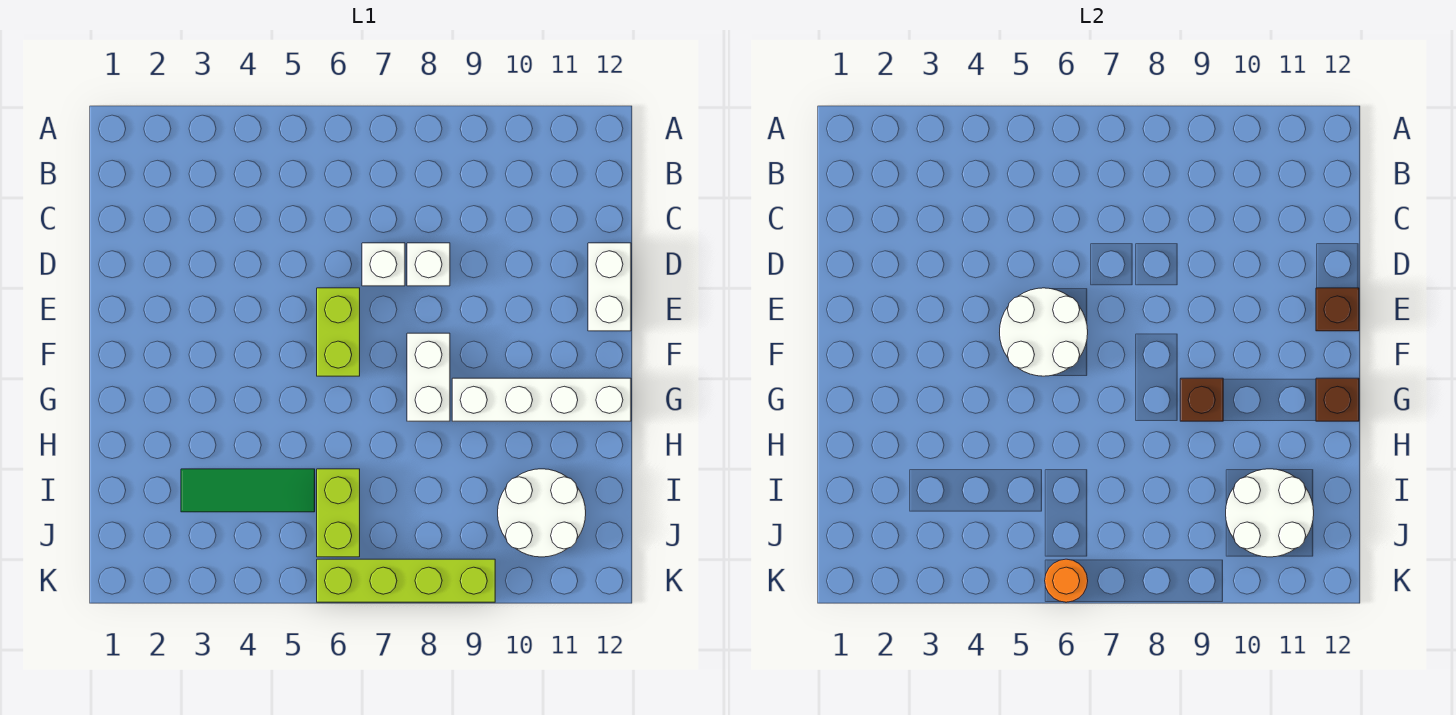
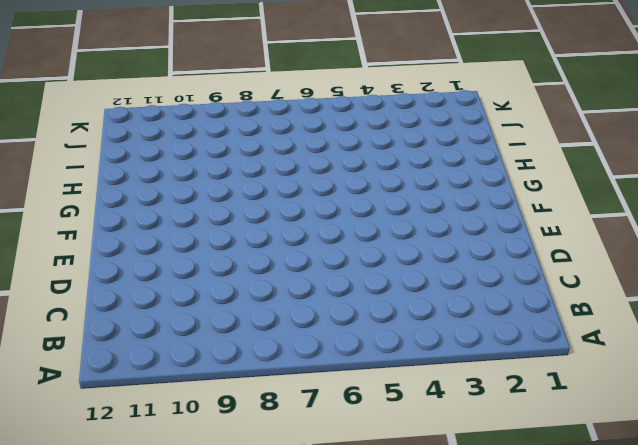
none -> white brick D7 level 1
none -> white brick D8 level 1
none -> white brick D12:E12 level 1

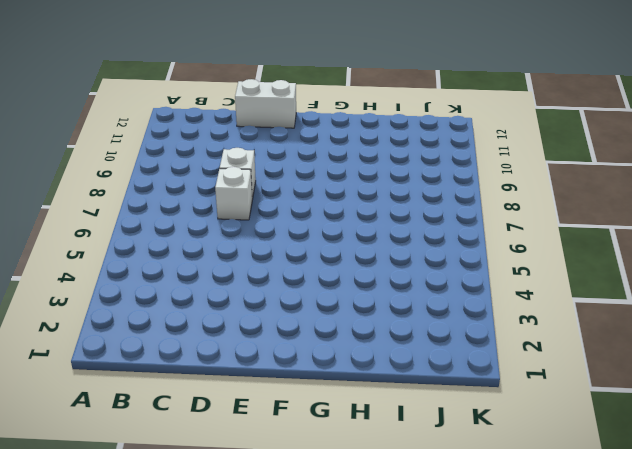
none -> lime brick E6:F6 level 1
none -> white brick F8:G8 level 1
none -> white brick G9:G12 level 1

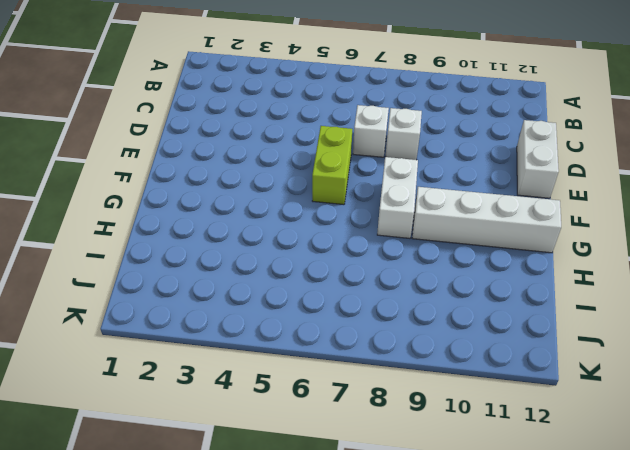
none -> green tile I3:I5 level 1
none -> lime brick I6:J6 level 1
none -> white round brick I10:J11 level 1

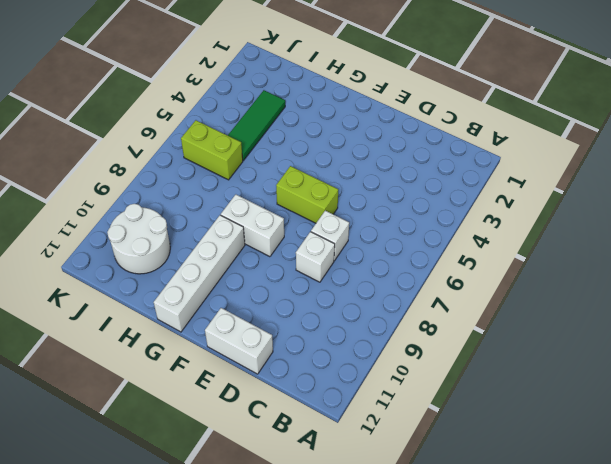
none -> lime brick K6:K9 level 1
none -> white round brick E5:F6 level 2
none -> brown brick E12 level 2

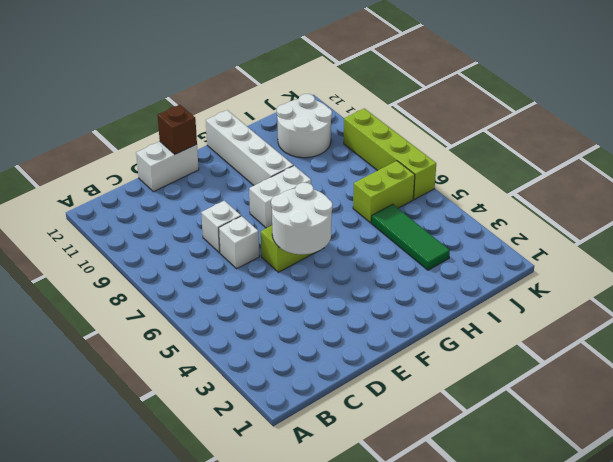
none -> brown brick G9 level 2
none -> brown brick G12 level 2
none -> white round brick I10:J11 level 2

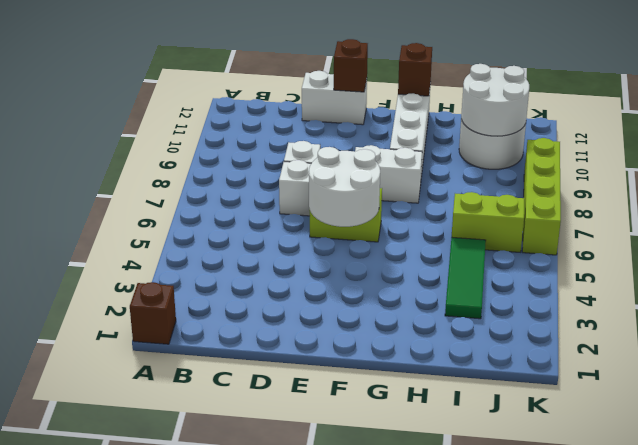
brown brick A1 level 1 -> brown brick G9 level 2
none -> orange round brick K6 level 2

